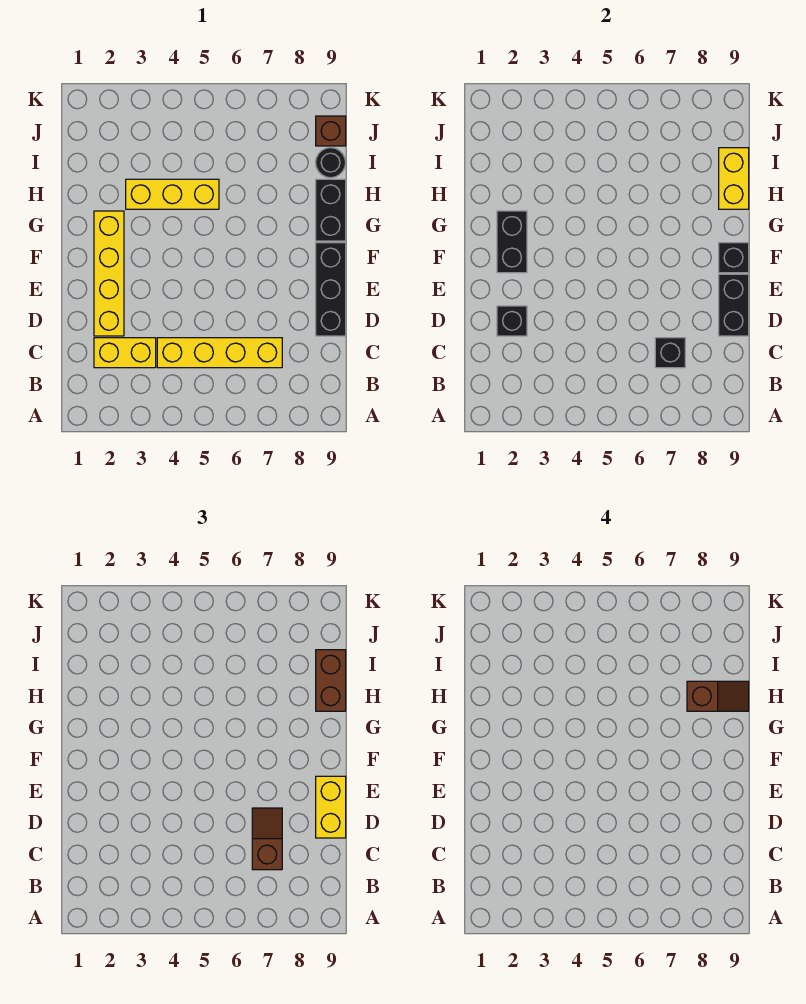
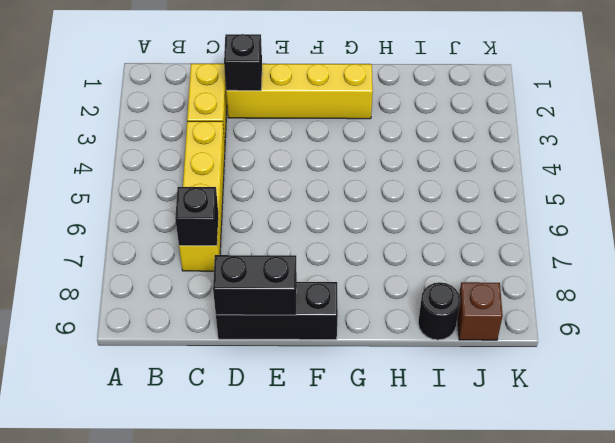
none -> black brick G9:H9 level 1
none -> yellow brick H3:H5 level 1
none -> black brick F2:G2 level 2

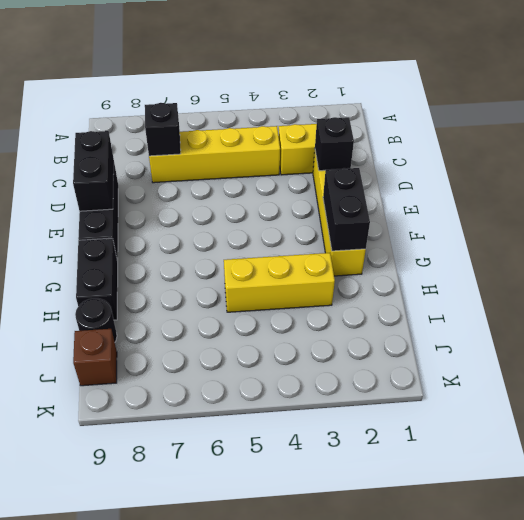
none -> black brick F9 level 2
none -> yellow brick H9:I9 level 2
none -> brown slope C7:D7 level 3 top C

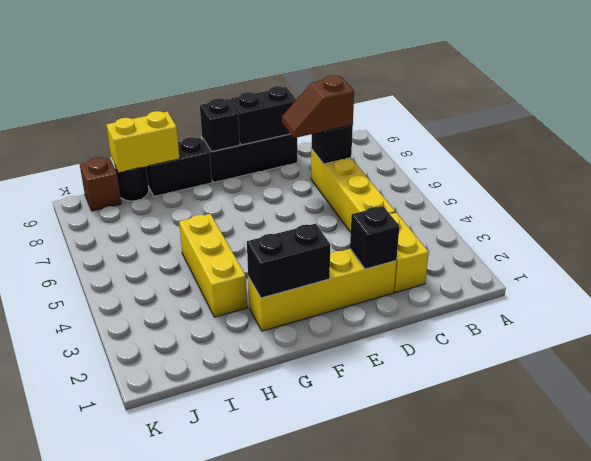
none -> yellow brick D9:E9 level 3
none -> brown brick H9:I9 level 3
none -> brown slope H8:H9 level 4 top 8

